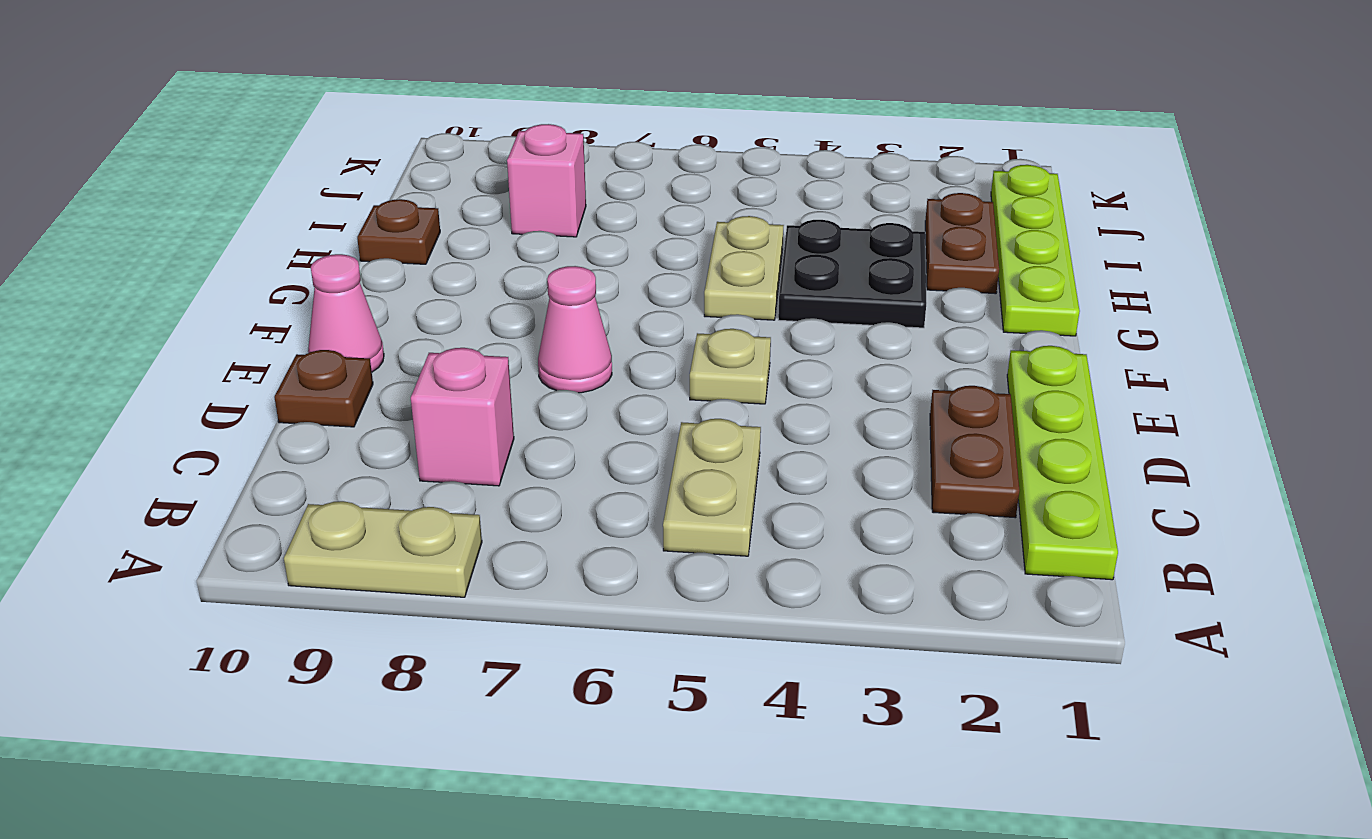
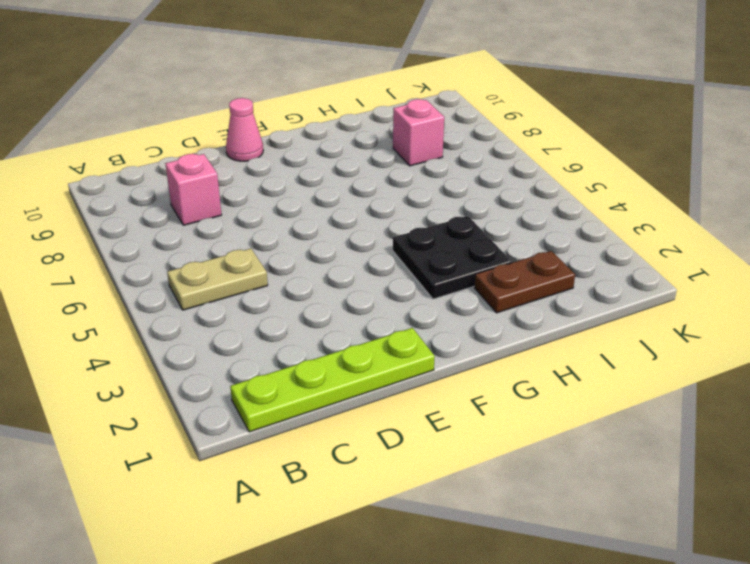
none -> tan plate A8:A9 level 1
none -> brown plate C2:D2 level 1
none -> brown plate D10 level 1

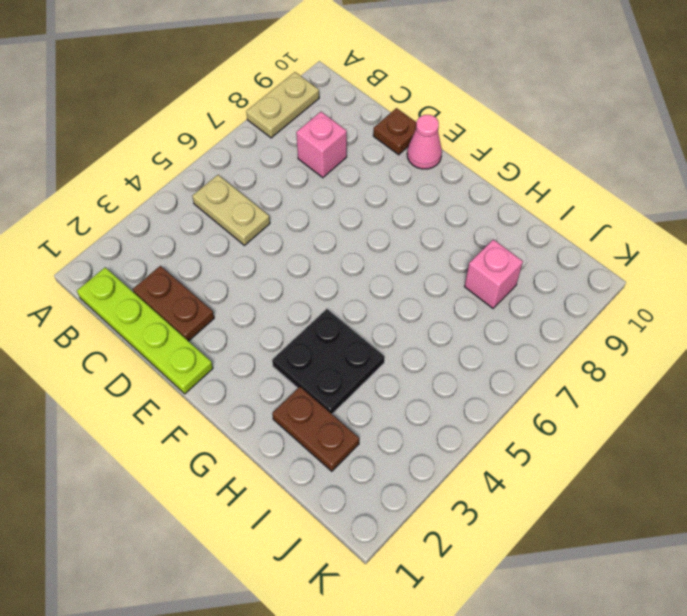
none -> tan plate E5 level 1
none -> pink cone E7 level 1
none -> lime plate G1:J1 level 1

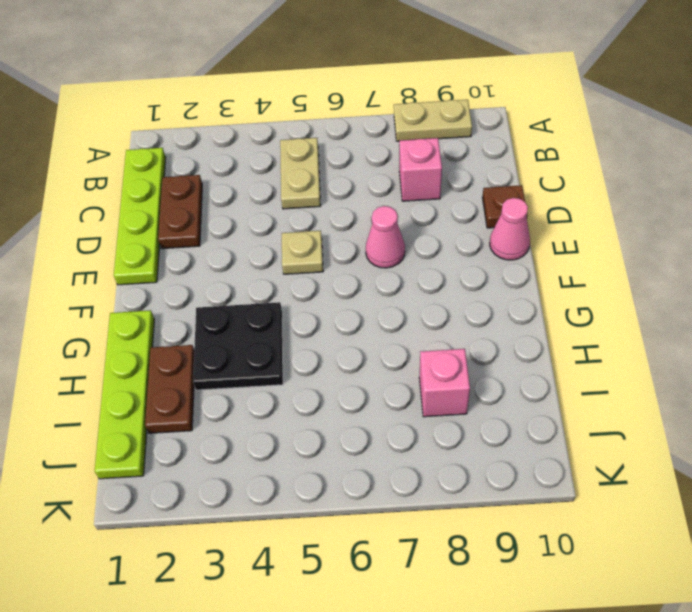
none -> tan plate G5:H5 level 1
none -> brown plate H10 level 1

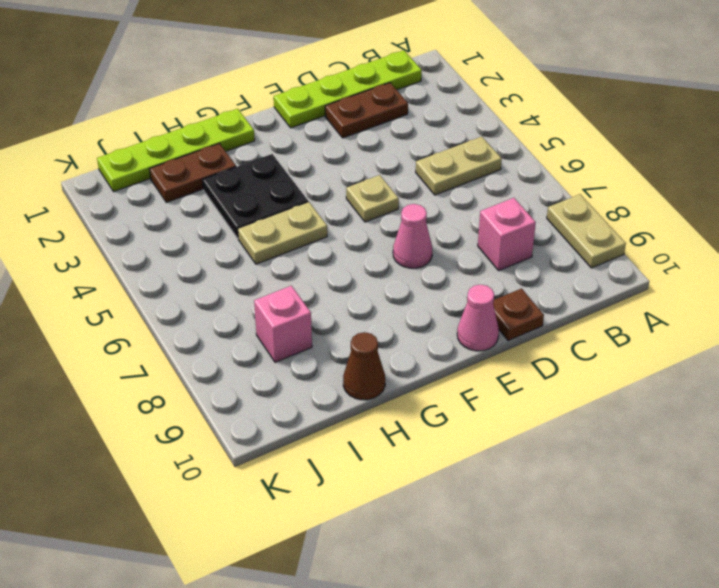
brown cone H10 level 1 -> brown plate H10 level 1

